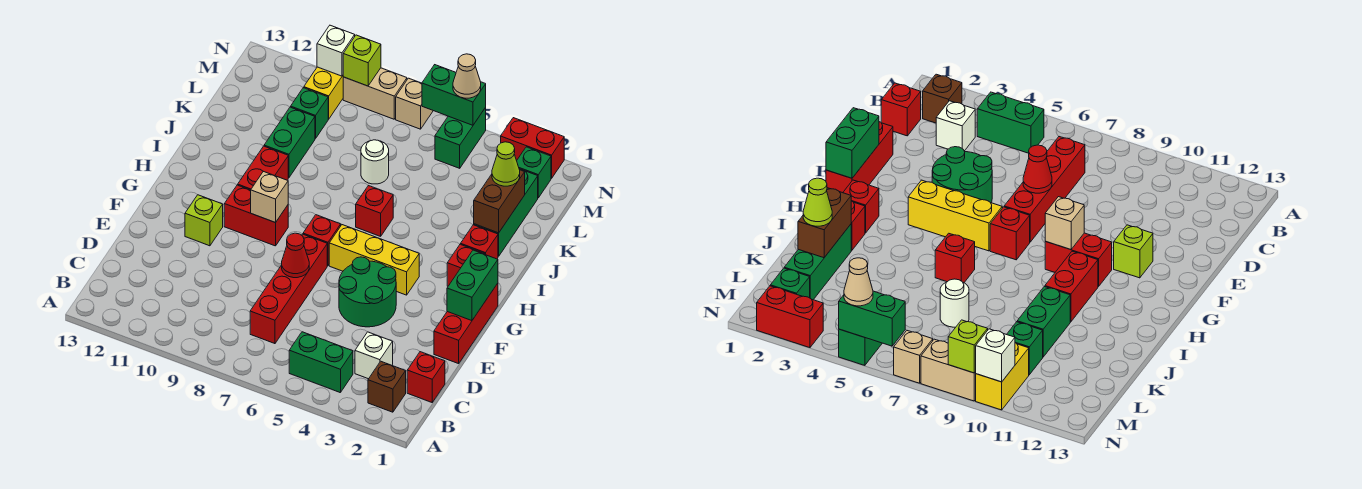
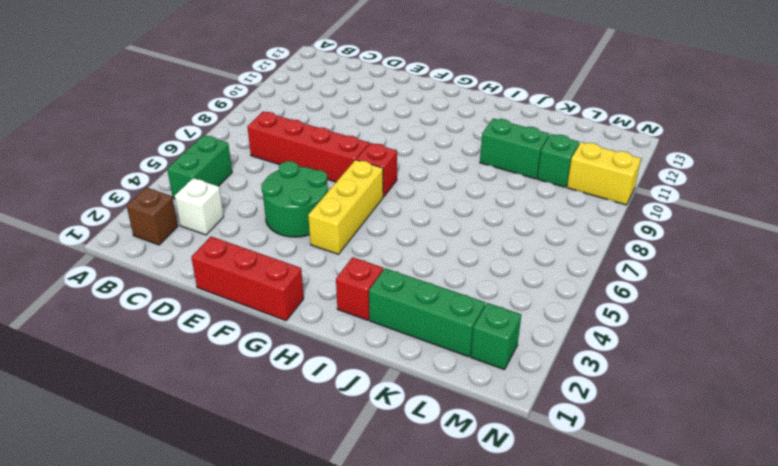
none -> red brick C1 level 1
none -> lime brick F11 level 1
none -> red brick G9:G10 level 1
none -> red brick H2 level 1

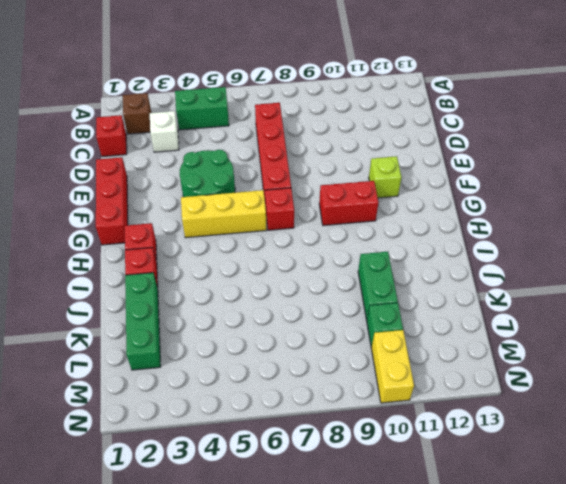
none -> red brick H10:I10 level 1
none -> red brick I6 level 1
none -> white round brick K7 level 1
none -> green brick M2 level 1

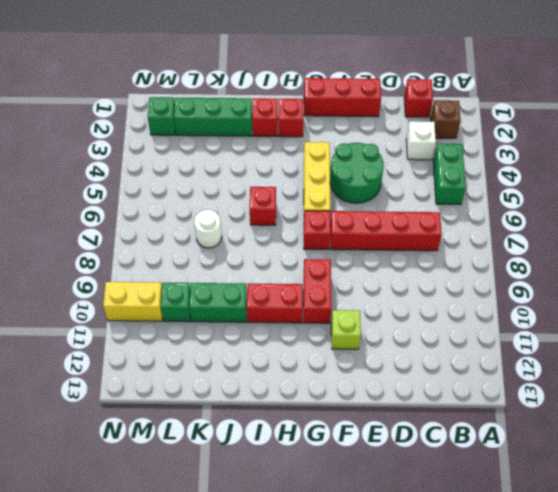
none -> green brick M5:N5 level 1
none -> red brick N2:N3 level 1
none -> tan brick N7 level 1
none -> tan brick N8:N9 level 1

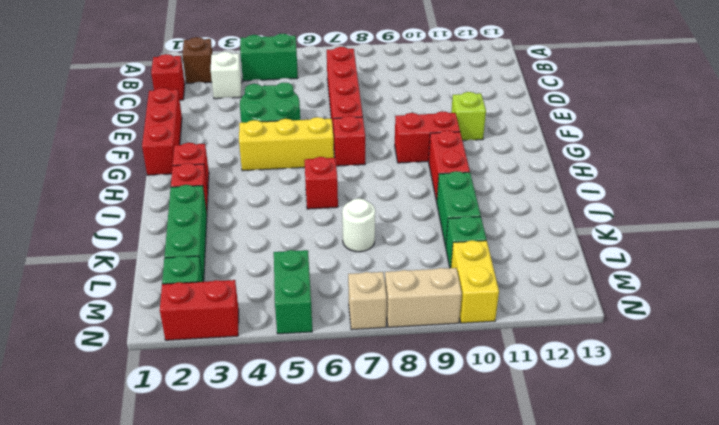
none -> red cone E7 level 2
none -> green brick F1:G1 level 2
none -> tan brick G9 level 2
none -> brown brick J2:K2 level 2

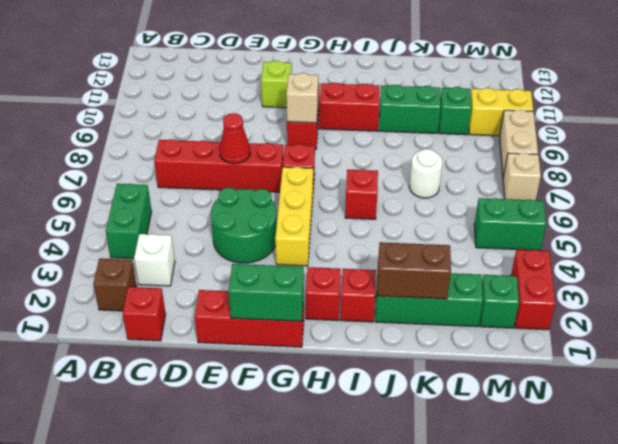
none -> green brick N5:N6 level 2
none -> lime brick N9 level 2
none -> white brick N10 level 2
none -> lime cone K2 level 3

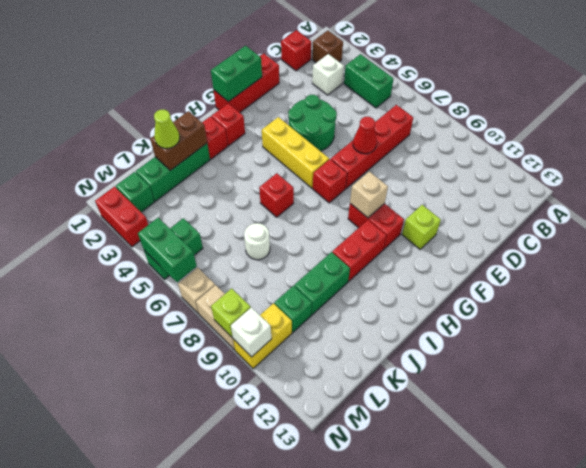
none -> tan cone N5 level 3

